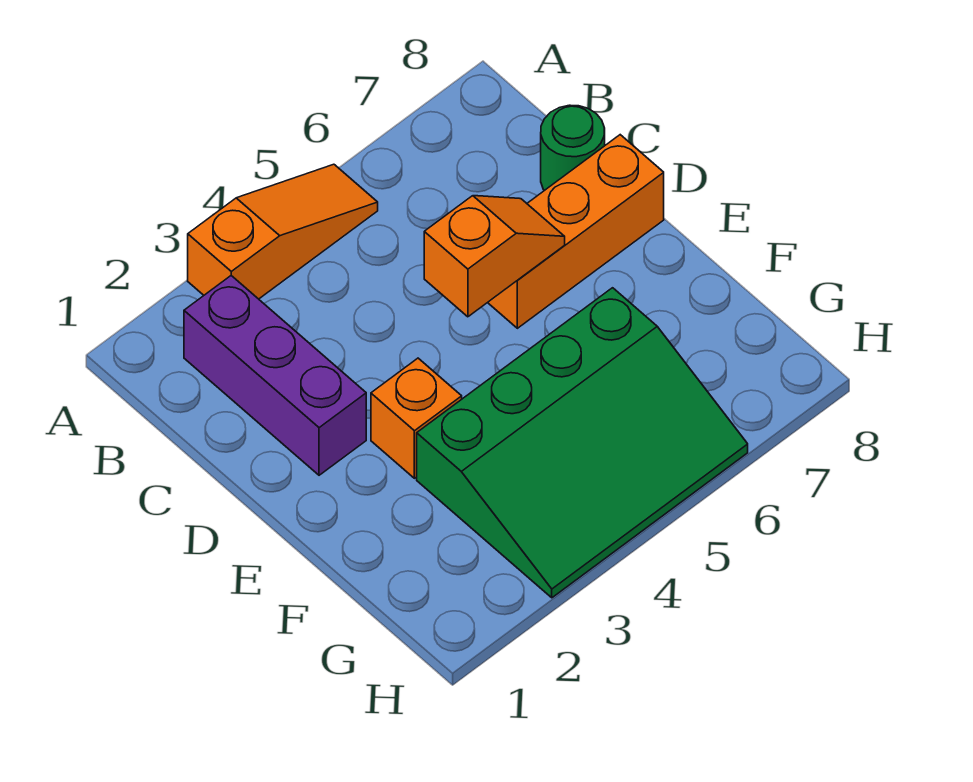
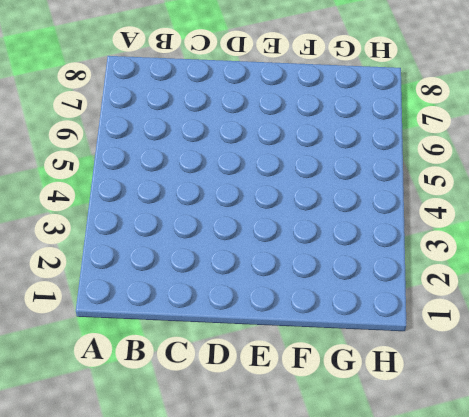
none -> orange slope A3:A5 level 1 top 3
none -> purple brick B2:D2 level 1

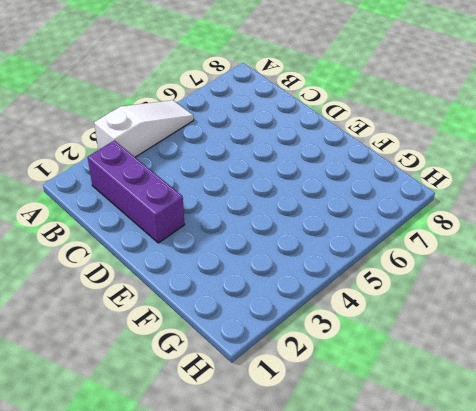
white slope A3:A5 level 1 top 3 -> orange slope A3:A5 level 1 top 3
none -> green round brick C8 level 1
none -> orange brick D6:D8 level 1

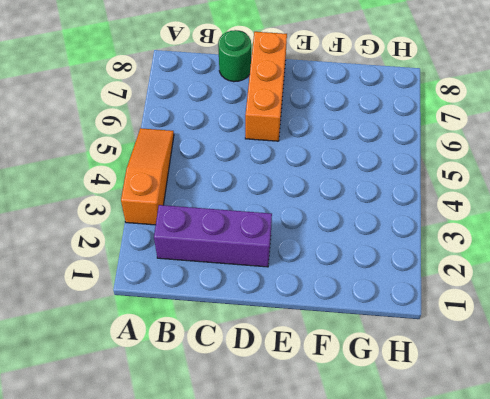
none -> orange brick E3 level 1
none -> green slope F3:H6 level 1 top F

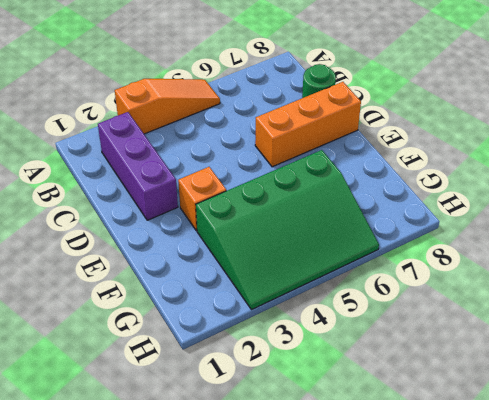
none -> orange slope D5:D6 level 2 top 5

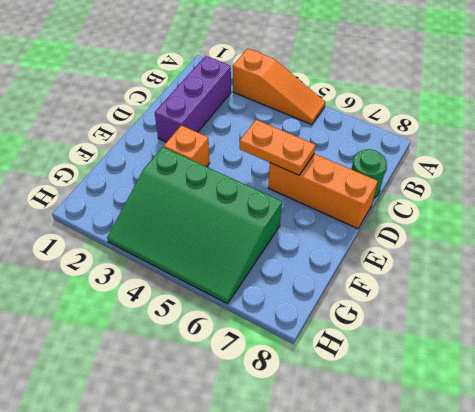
orange plate D5:D6 level 2 -> orange slope D5:D6 level 2 top 5

